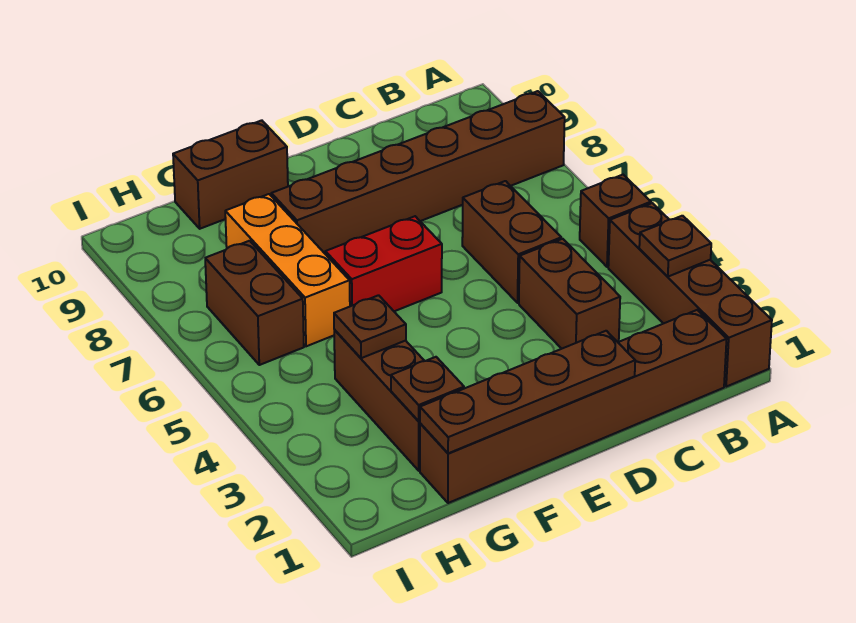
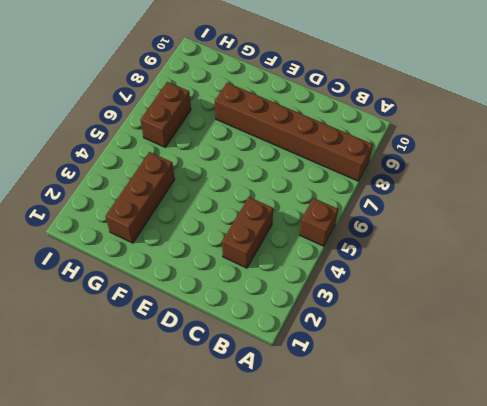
none -> brown brick A1:A4 level 1
none -> brown brick B1:G1 level 1
none -> brown brick C5:C6 level 1

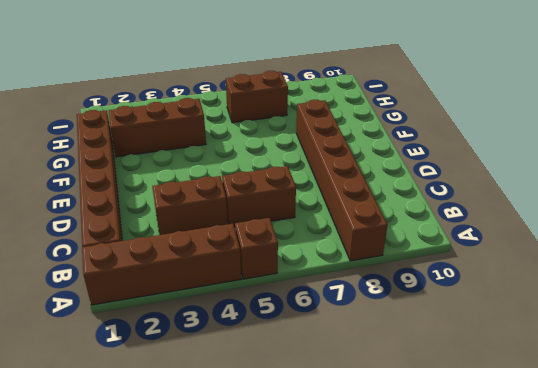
none -> red brick E6:F6 level 1
none -> brown brick F10:G10 level 1
none -> orange brick G6:G8 level 1

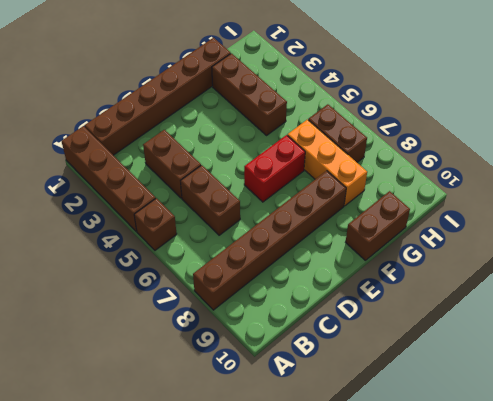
none -> brown plate A3 level 2
none -> brown plate D1:G1 level 2
none -> brown plate G2 level 2

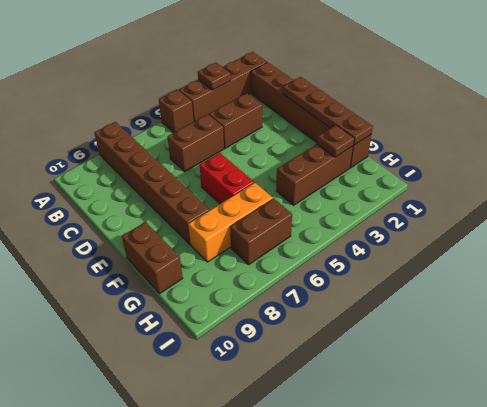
none -> brown plate G4 level 2

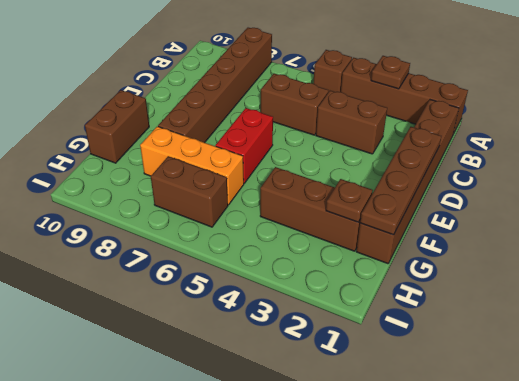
none -> brown plate G4 level 2

